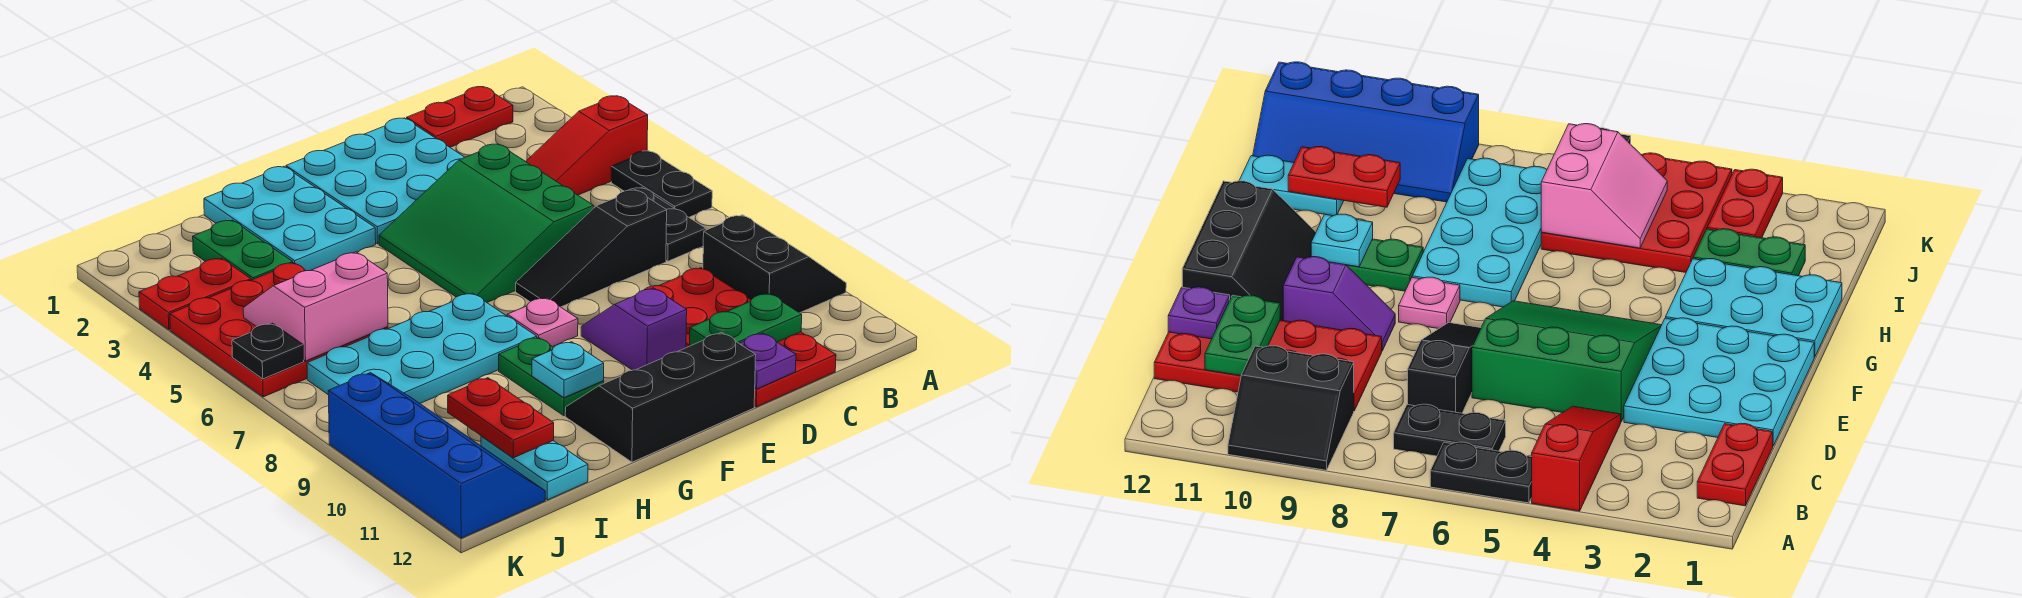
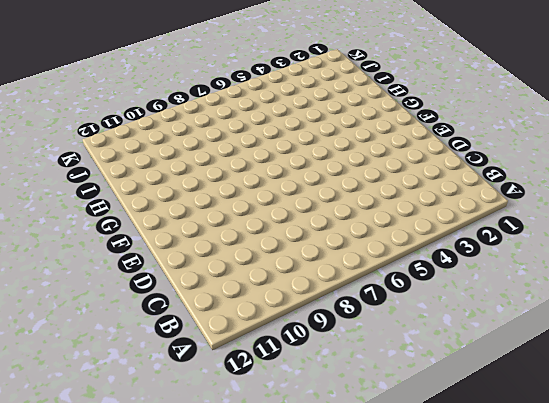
none -> red slope A4:C4 level 1 top A
none -> black plate A5:A6 level 1
none -> black slope A9:B10 level 1 top B

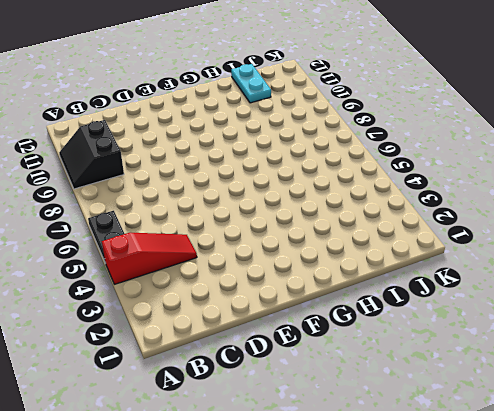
none -> red plate B1:C1 level 1
none -> black plate B6:B7 level 1
none -> black slope C7:E7 level 1 top C

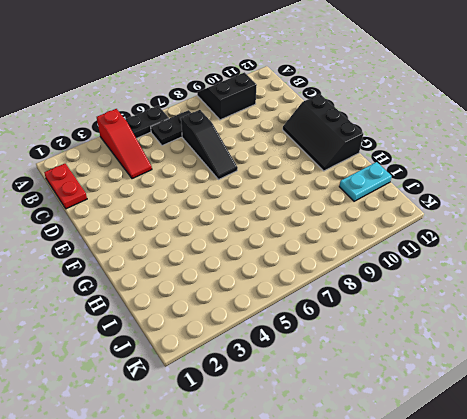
none -> red plate C9:D12 level 1
none -> cyan plate D1:F3 level 1
none -> green slope D4:F6 level 1 top D

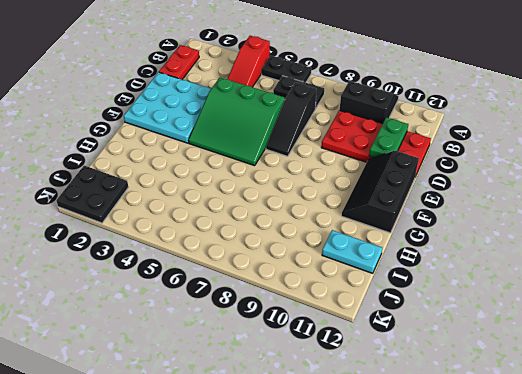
black plate J1:K2 level 1 -> none
none -> purple slope E9:E10 level 1 top 10
none -> pink plate F8 level 1
none -> cyan plate G1:H3 level 1

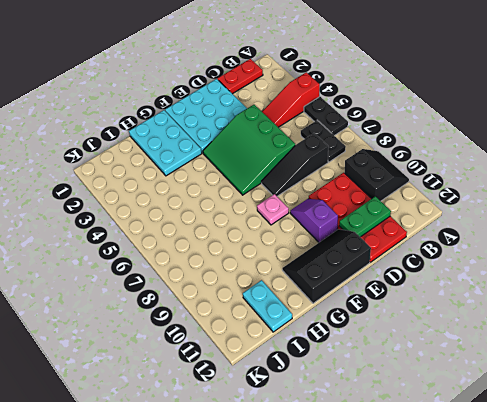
none -> cyan plate G7:J8 level 1
none -> green plate G9:G10 level 1
none -> green plate I2:I3 level 1

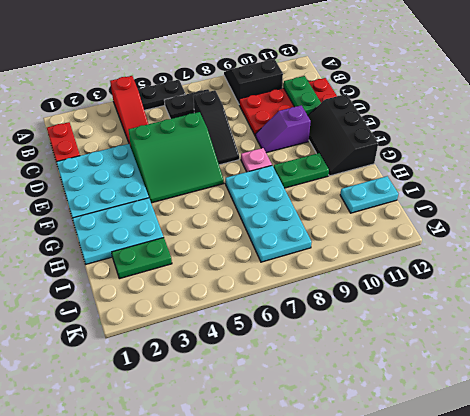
none -> red plate I4:K6 level 1
none -> red plate J3:K3 level 1
none -> blue slope J9:K12 level 1 top K

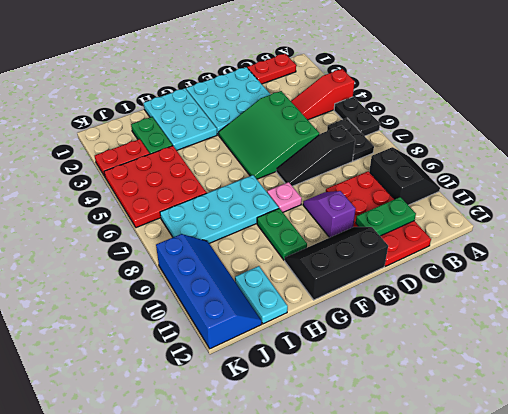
none -> purple plate D12 level 2
none -> cyan plate G10 level 2
none -> pink slope I5:J6 level 2 top 6

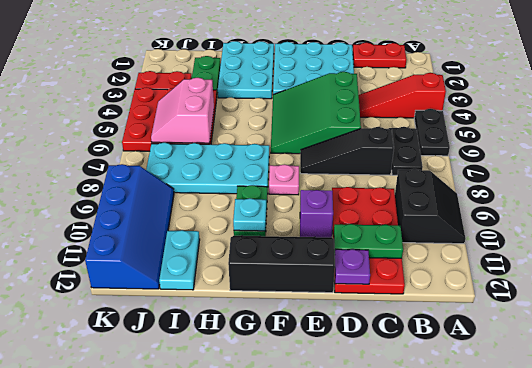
pink slope I5:J6 level 2 top I -> pink slope I5:J6 level 2 top 6
none -> red plate I10:I11 level 2
none -> black plate K6 level 2

